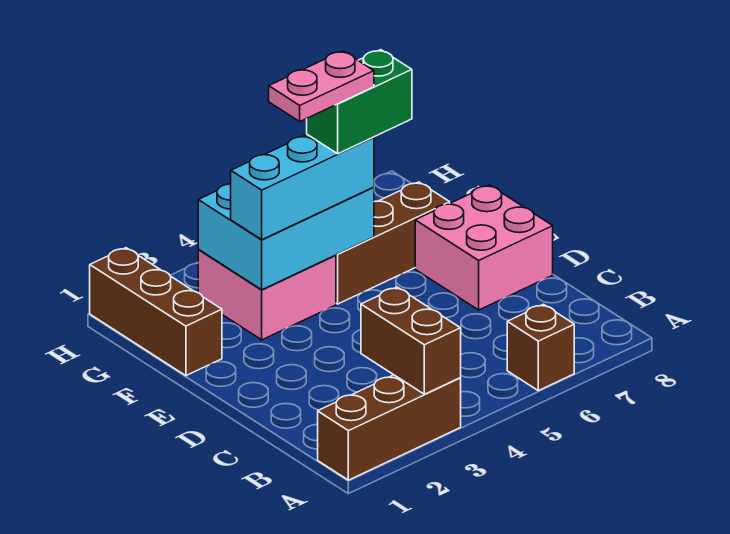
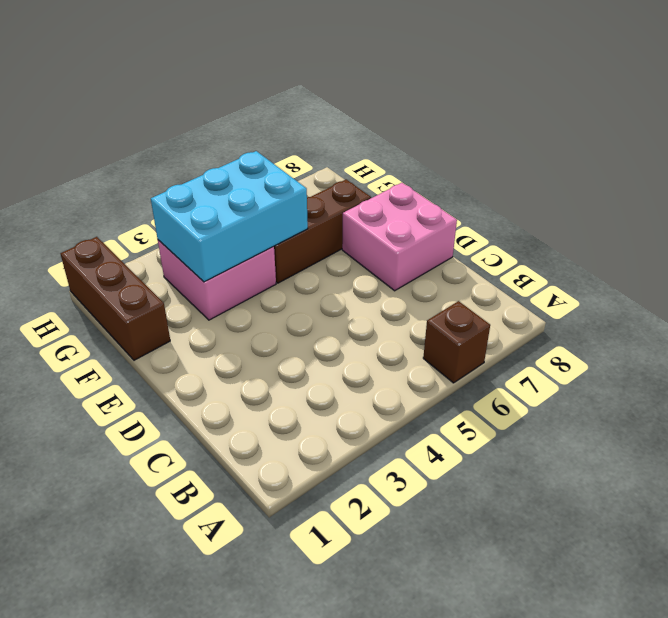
none -> brown brick A1:A3 level 1
none -> brown brick A3:B3 level 2

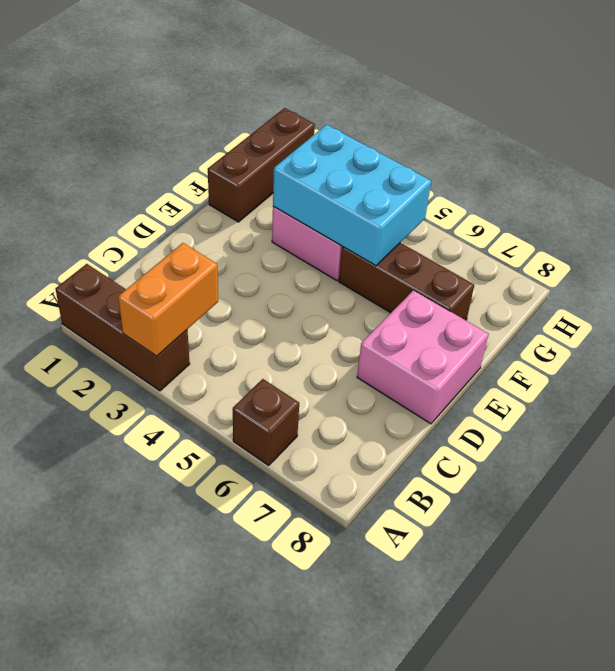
orange brick A3:B3 level 2 -> brown brick A3:B3 level 2
none -> cyan brick F3:F5 level 3
none -> green brick F5:F6 level 4

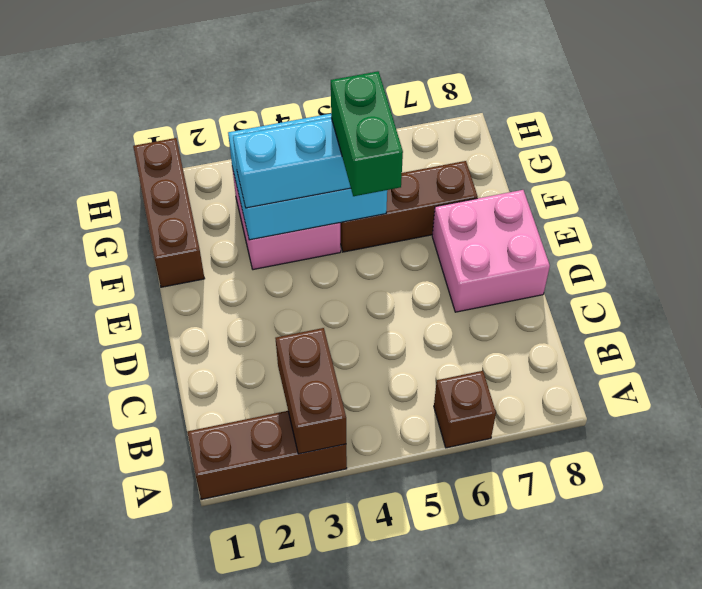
green brick E5:F5 level 4 -> green brick F5:F6 level 4
none -> pink plate F4:F5 level 5

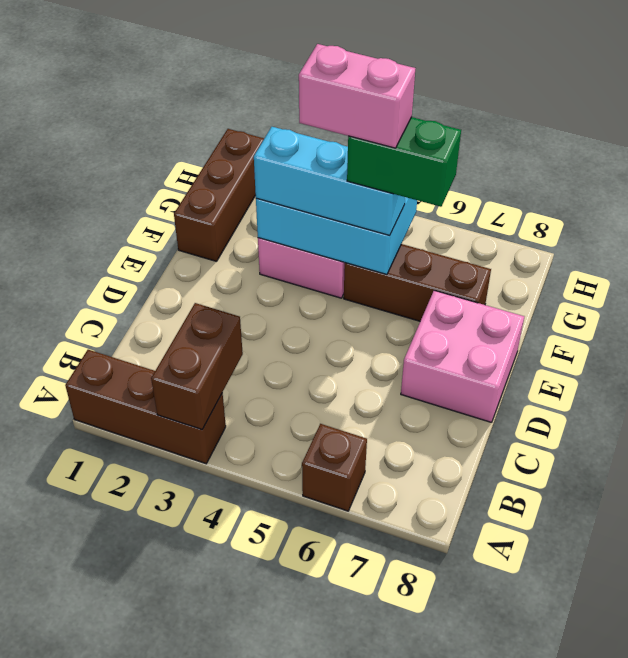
pink brick F4:F5 level 5 -> pink plate F4:F5 level 5

